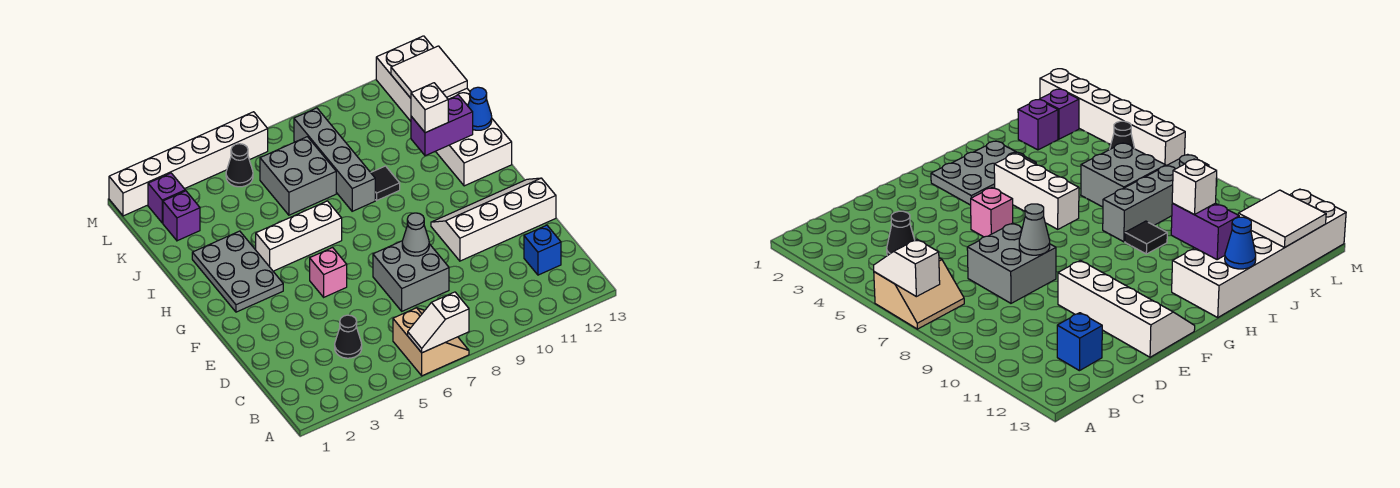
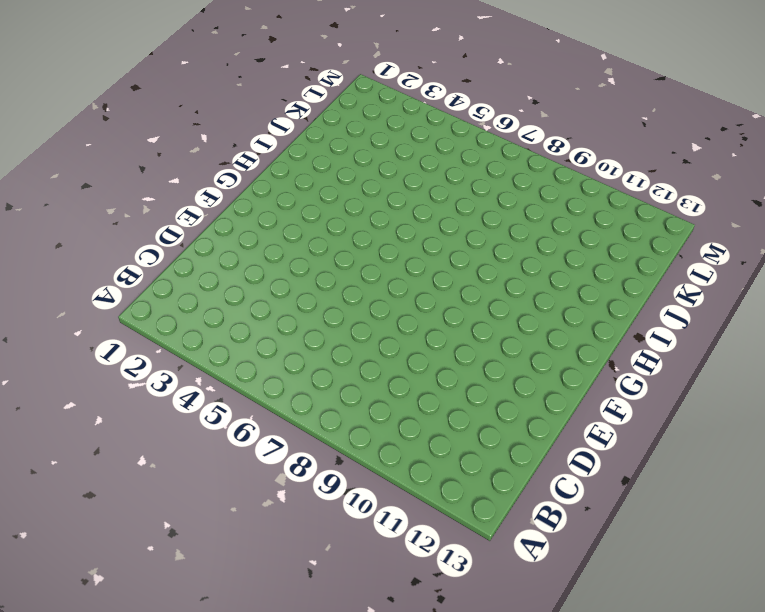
none -> tan slope A6:B7 level 1 top 6
none -> black cone C4 level 1
none -> blue brick C12 level 1

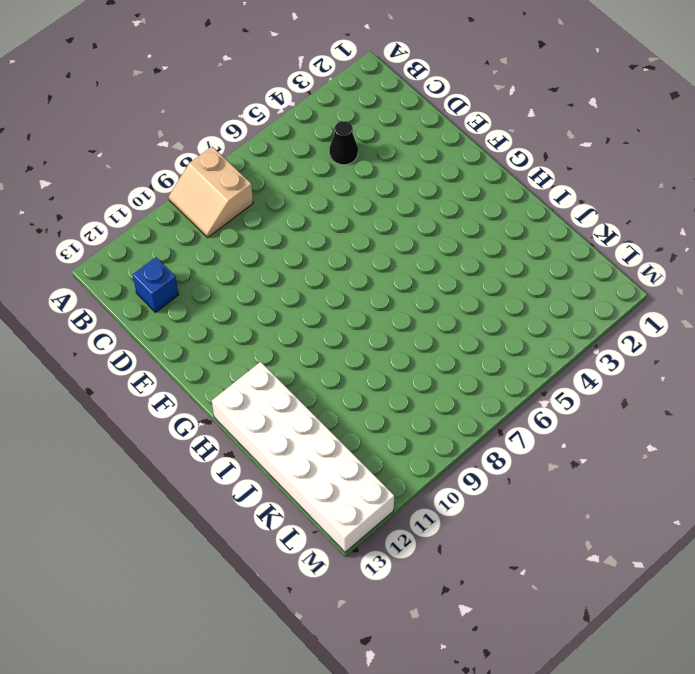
tan slope A8:B9 level 1 top 8 -> tan slope A6:B7 level 1 top 6
none -> grey brick D7:E8 level 1
none -> white slope E10:F13 level 1 top E
none -> pink brick F5 level 1

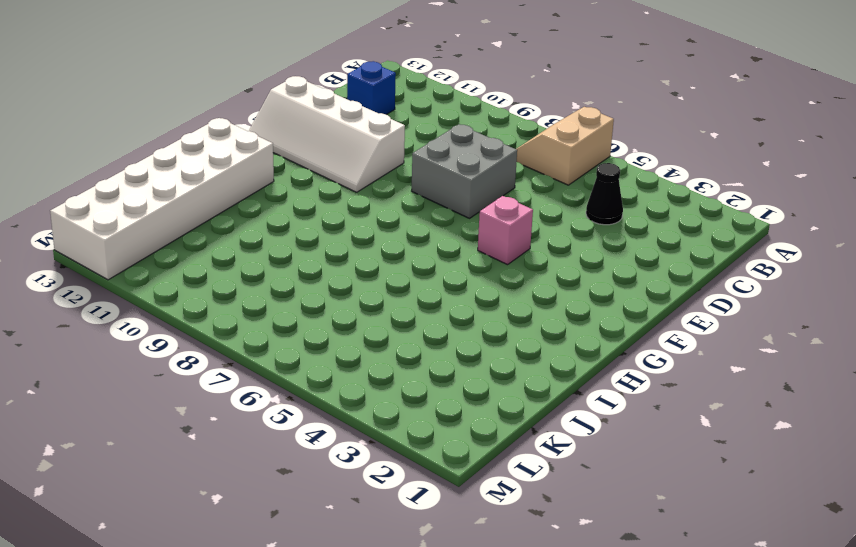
none -> grey plate G2:I3 level 1
none -> white brick H4:H6 level 1
none -> grey brick I8:L8 level 1

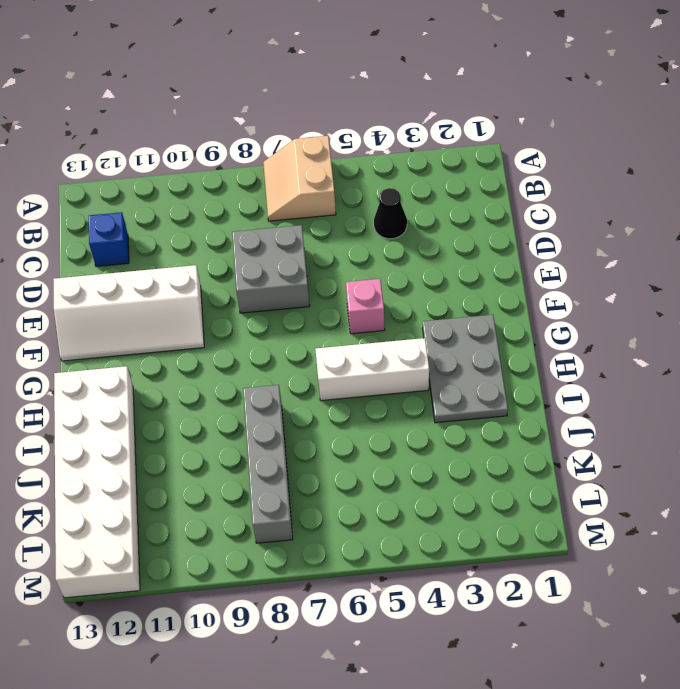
none -> black tile I9 level 1
none -> grey brick J6:K7 level 1
none -> purple brick K2 level 1

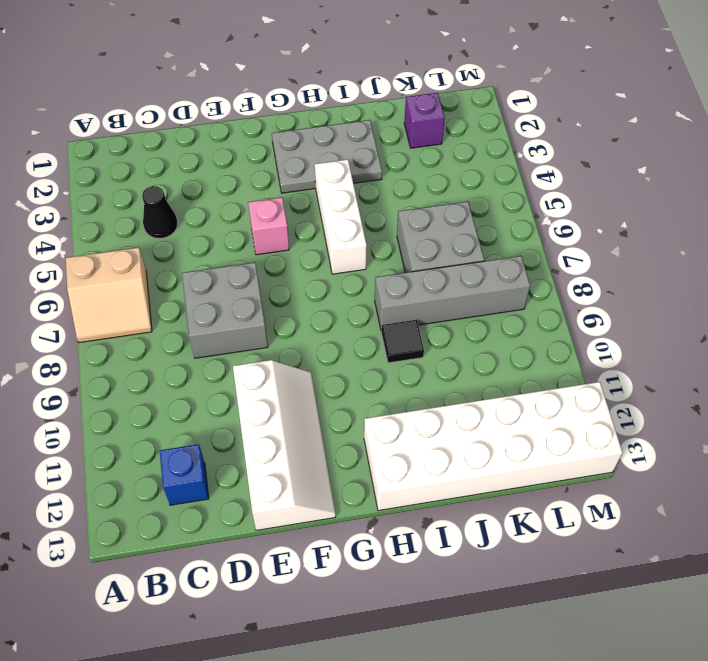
none -> purple brick L2 level 1
none -> black cone L5 level 1
none -> white brick M1:M6 level 1

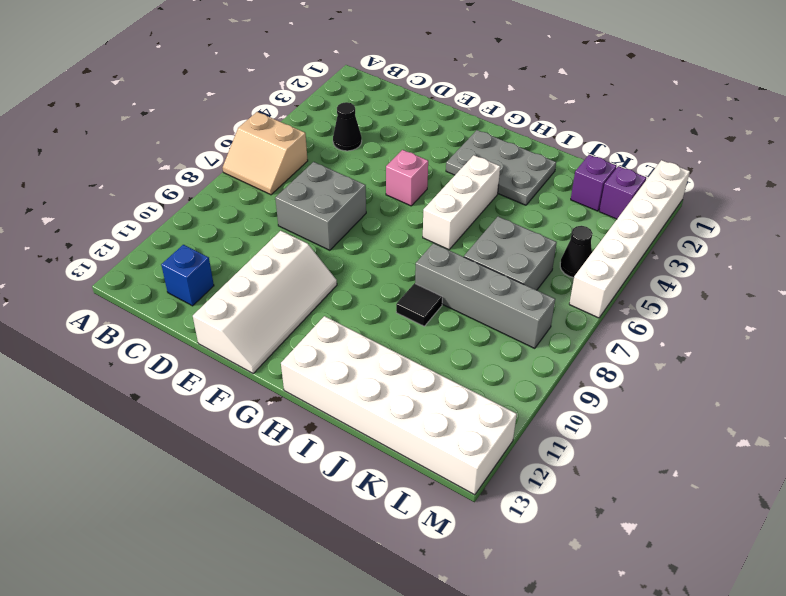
none -> white slope A6:A7 level 2 top 7
none -> grey cone E8 level 2
none -> purple brick I11:I12 level 2

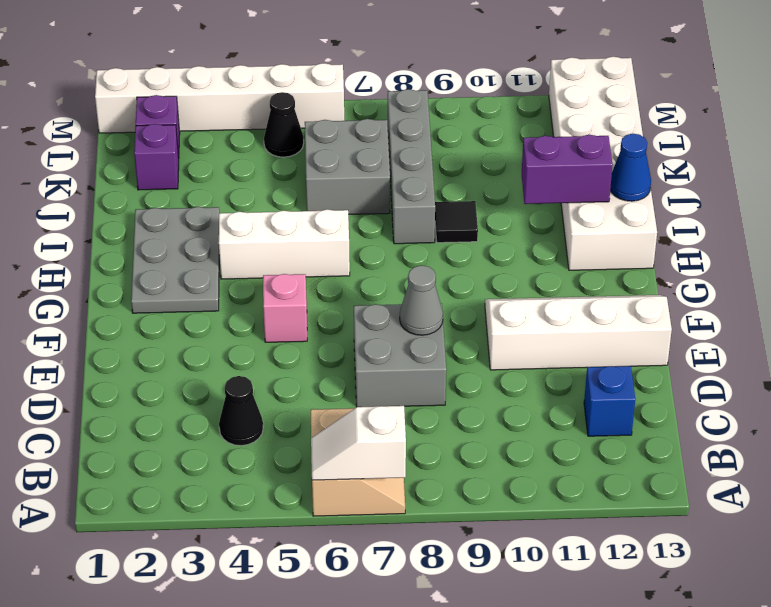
none -> white tile K12:L13 level 2
none -> white brick I11 level 3

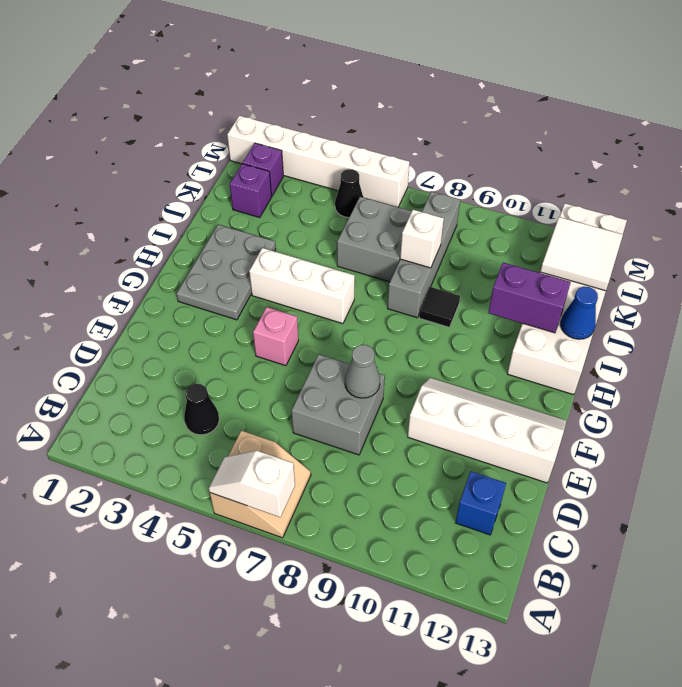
white brick J8 level 2 -> white brick I11 level 3

